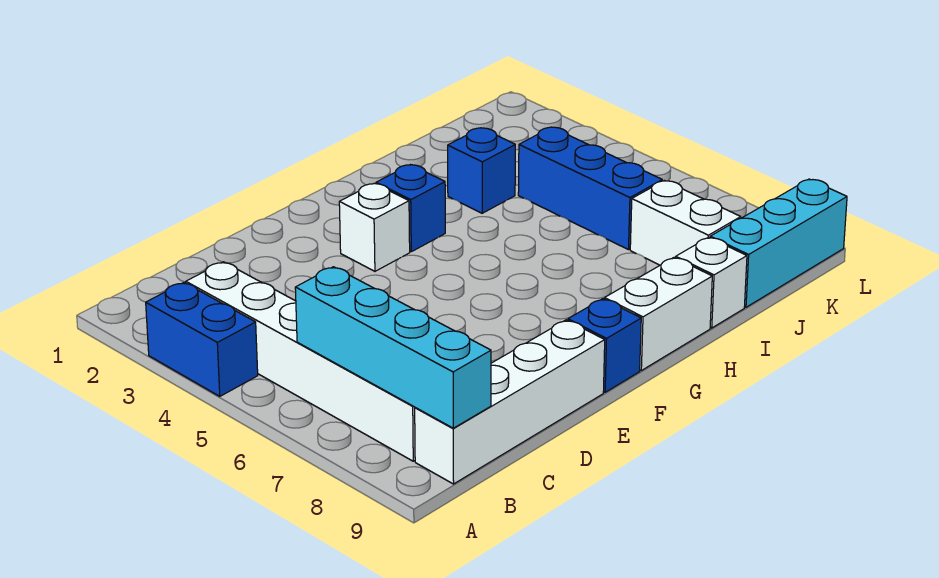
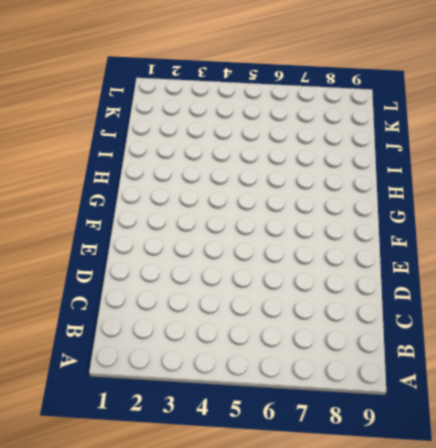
none -> blue brick A3:A4 level 1
none -> white brick B3:B8 level 1
none -> white brick B9:E9 level 1

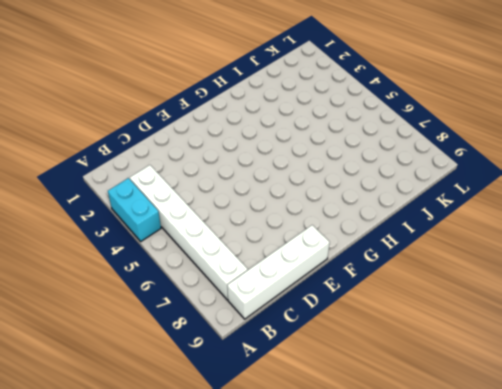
cyan brick A3:A4 level 1 -> blue brick A3:A4 level 1
none -> white brick F3 level 1
none -> blue brick F9 level 1
none -> blue brick G3 level 1

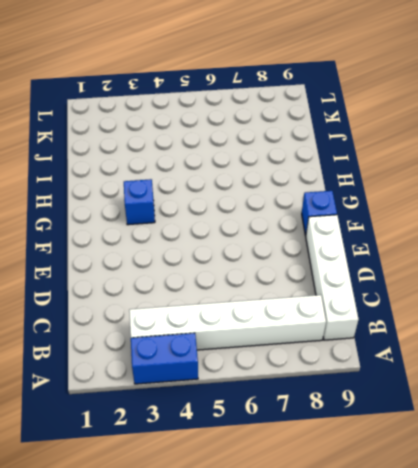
none -> white brick F3 level 1
none -> white brick G9:H9 level 1
none -> blue brick I3 level 1

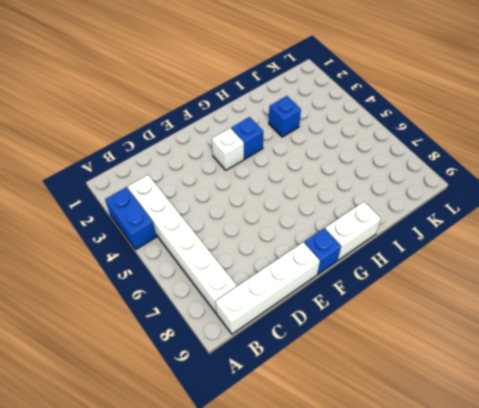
none -> white brick I9 level 1
none -> blue brick J4:J6 level 1
none -> white brick J7:J8 level 1

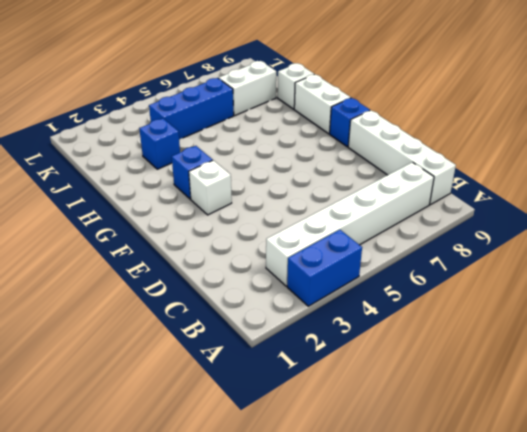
none -> cyan brick J9:L9 level 1
none -> cyan brick B6:B9 level 2

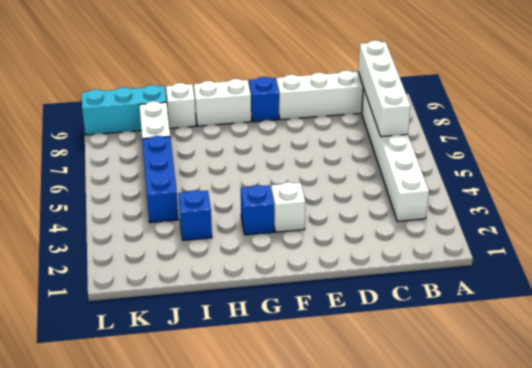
white brick B6:B9 level 2 -> cyan brick B6:B9 level 2
none -> blue brick A3:A4 level 1

